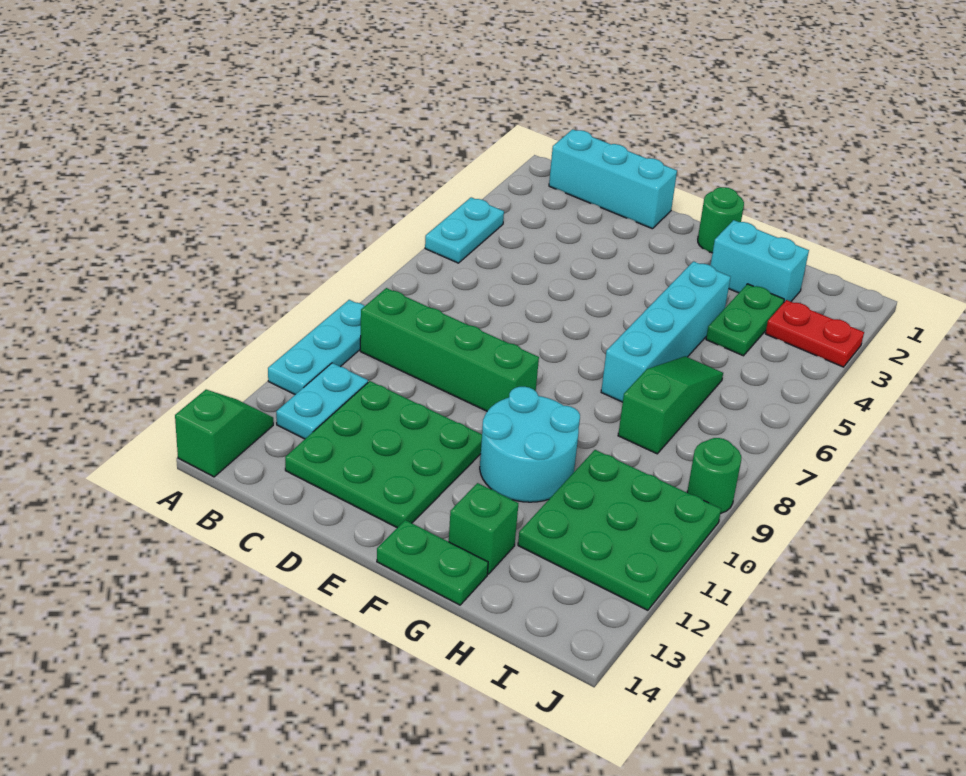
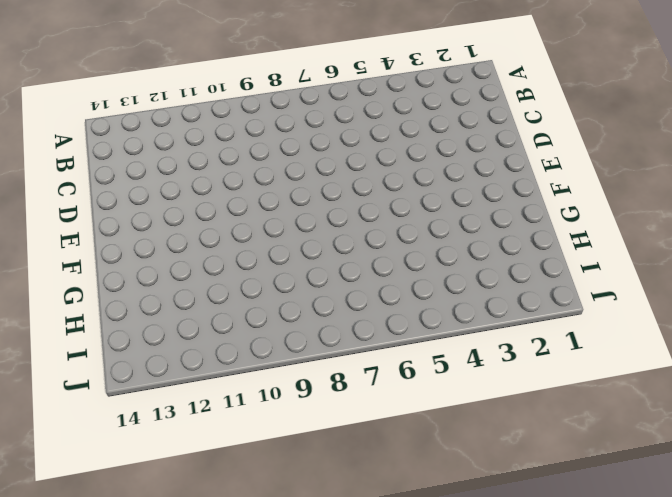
none -> cyan plate A4:A5 level 1
none -> cyan plate A9:A11 level 1
none -> green slope A13:A14 level 1 top 14

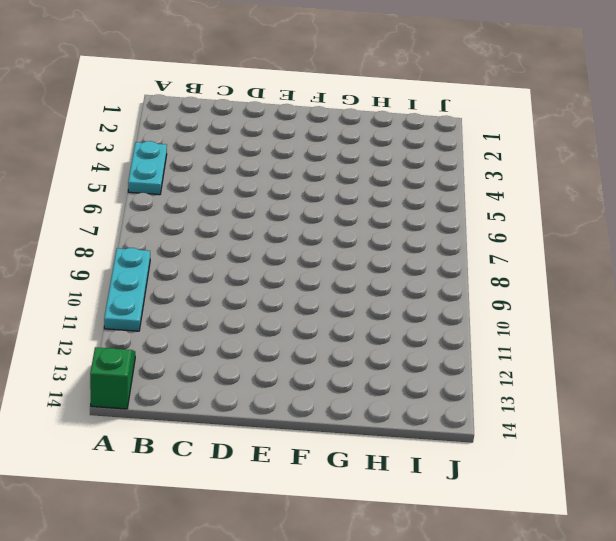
none -> cyan brick B1:D1 level 1
none -> green brick B9:E9 level 1
none -> cyan plate B11:B12 level 1

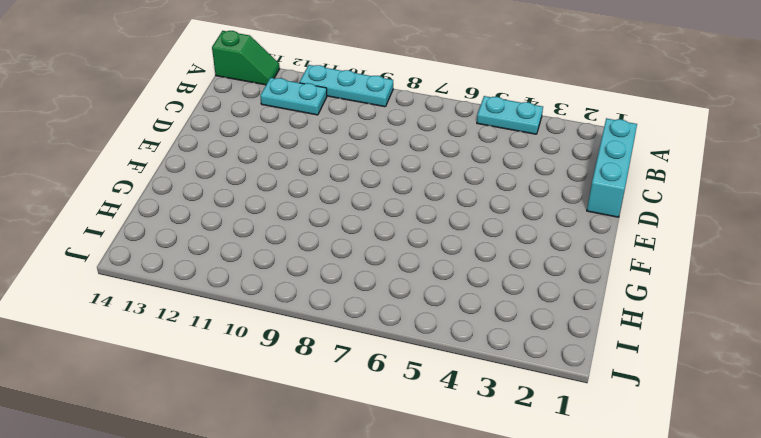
none -> green brick B9:E9 level 1
none -> green plate C11:E13 level 1
none -> green round brick F1 level 1

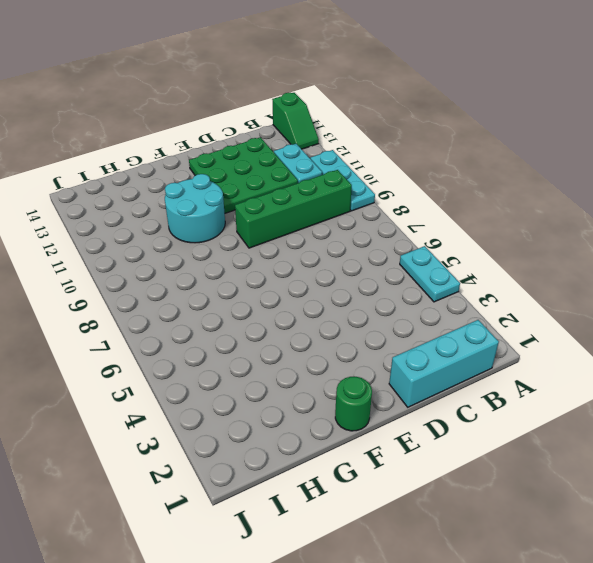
none -> green plate F14:G14 level 1
none -> cyan brick G2:H2 level 1
none -> cyan brick G4:G7 level 1

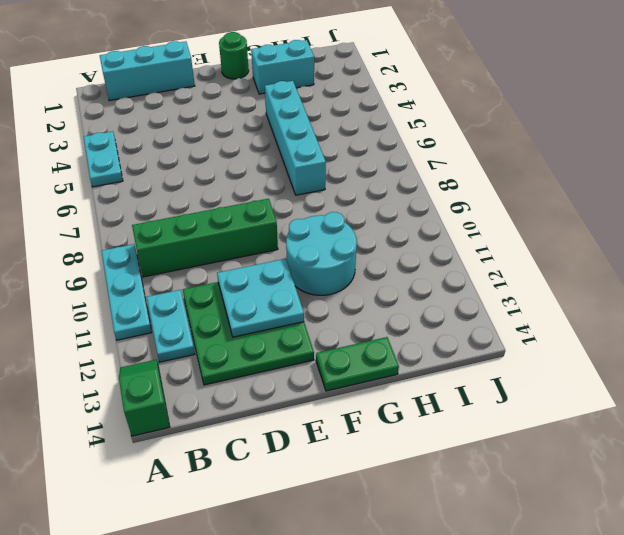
cyan plate D11:E12 level 2 -> none
none -> green brick G13 level 1
none -> green plate H3:H4 level 1
none -> green slope H6:H8 level 1 top 8

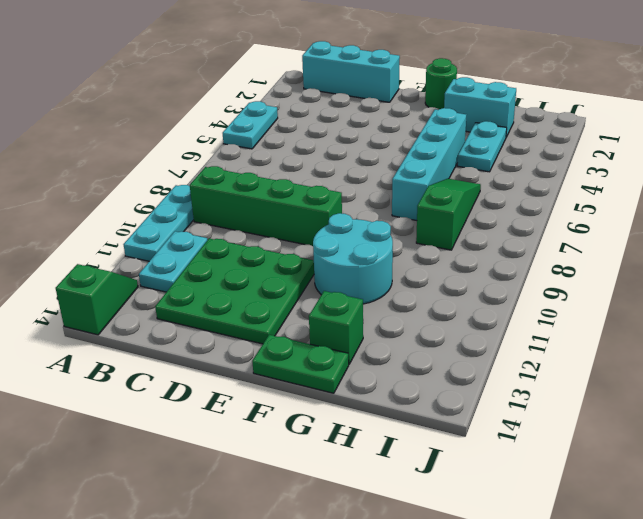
cyan plate H3:H4 level 1 -> green plate H3:H4 level 1
none -> green plate H10:J12 level 1
none -> red plate I3:J3 level 1
none -> green round brick J9 level 1

